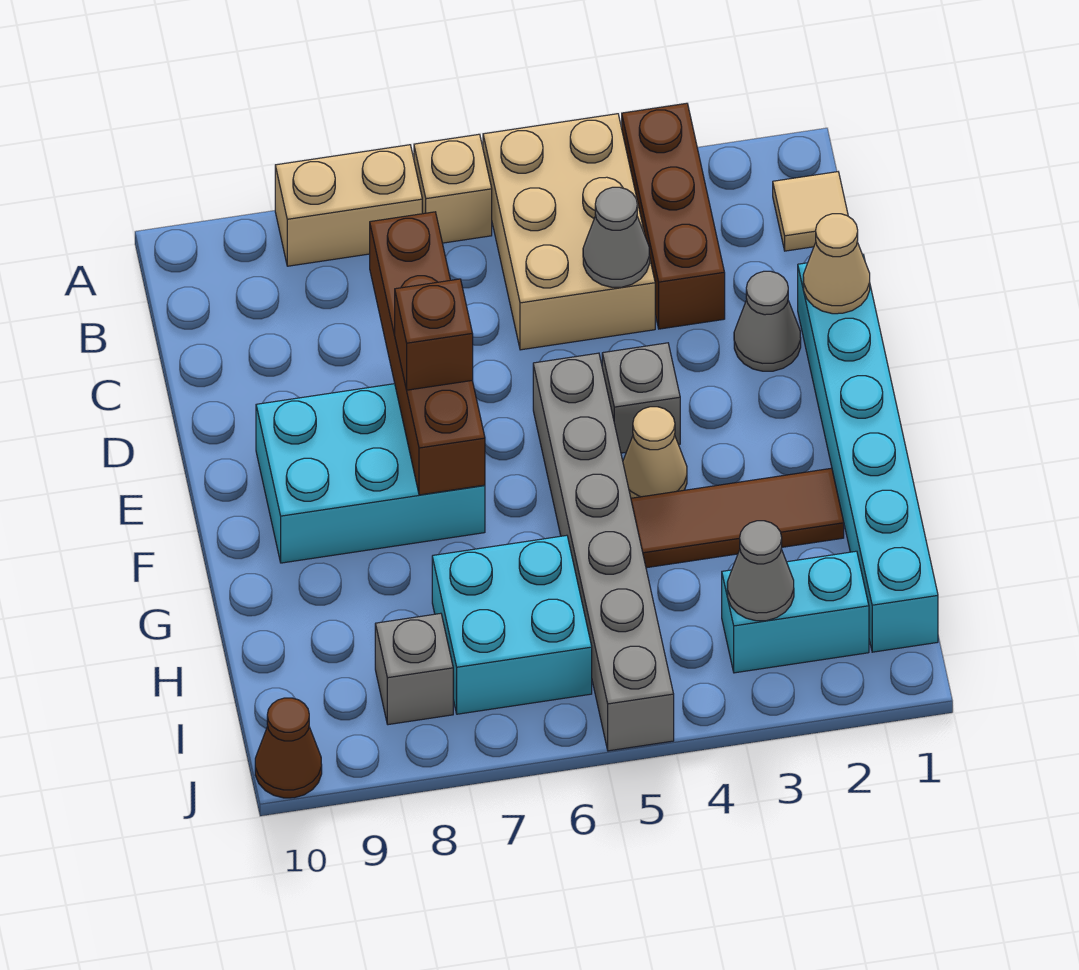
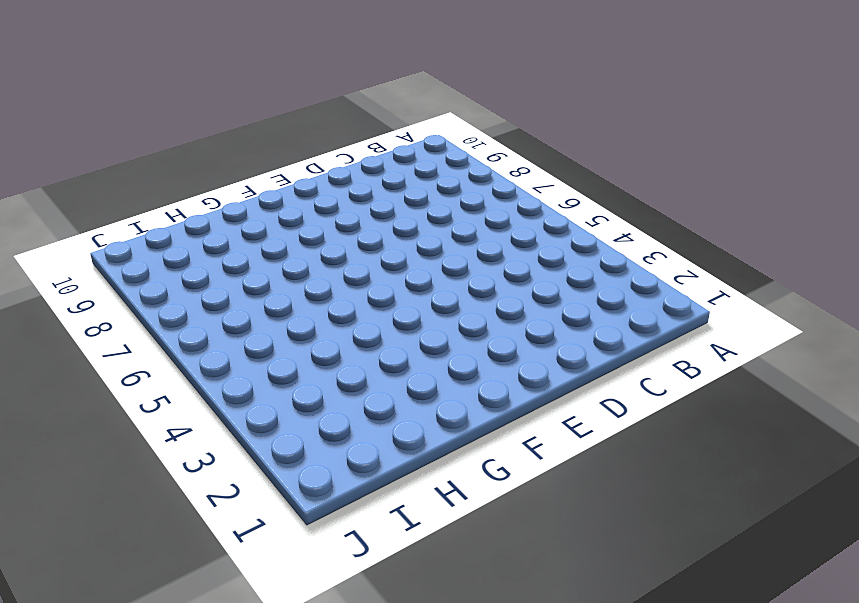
none -> brown brick A3:C3 level 1
none -> tan brick A4:C5 level 1
none -> tan brick A6 level 1

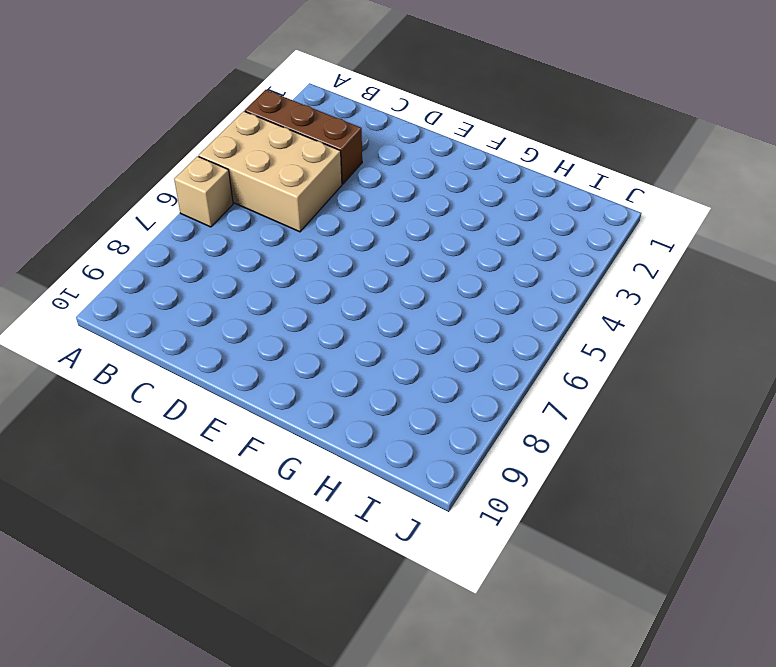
none -> tan brick A7:A8 level 1
none -> tan tile B1 level 1
none -> cyan brick D1:I1 level 1

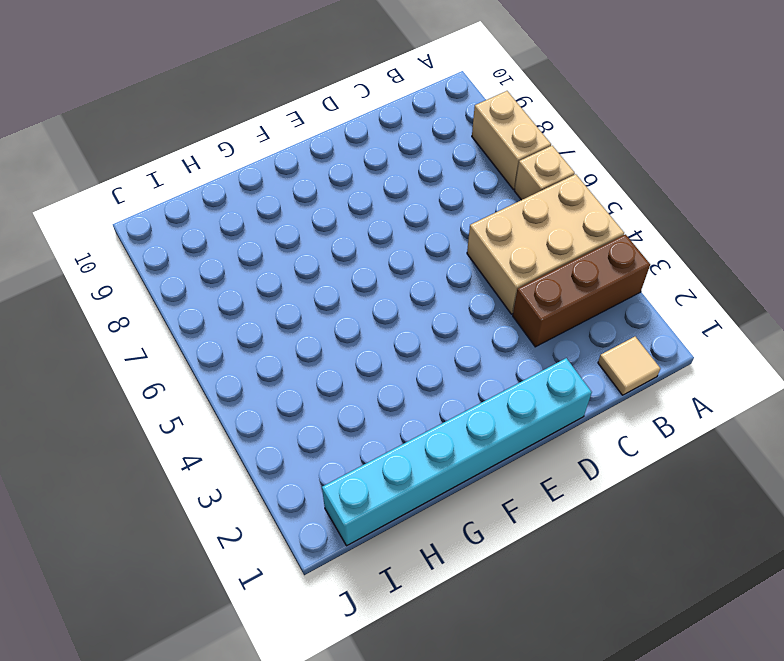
none -> grey cone D2 level 1
none -> grey brick E4 level 1
none -> grey brick E5:J5 level 1

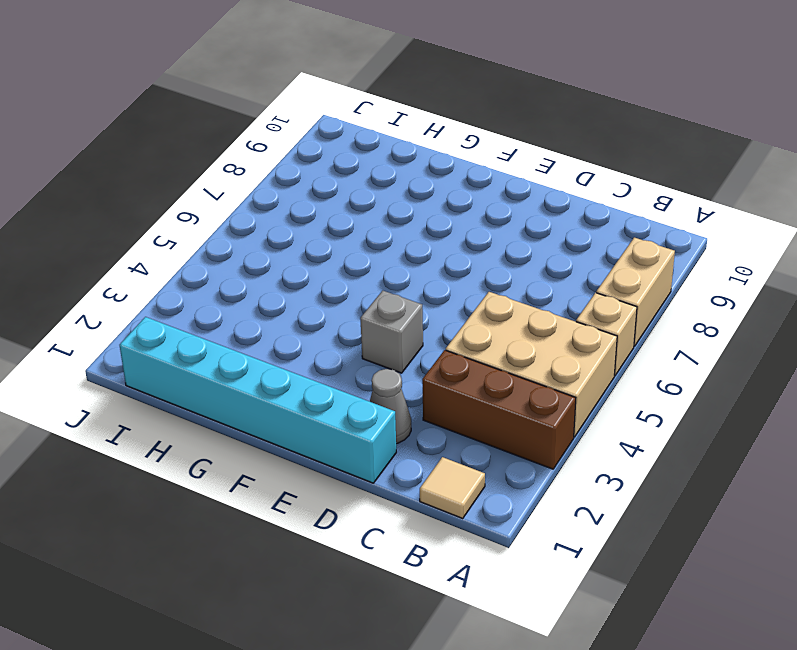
none -> grey brick E5:J5 level 1
none -> cyan brick E7:F9 level 1
none -> tan cone F4 level 1

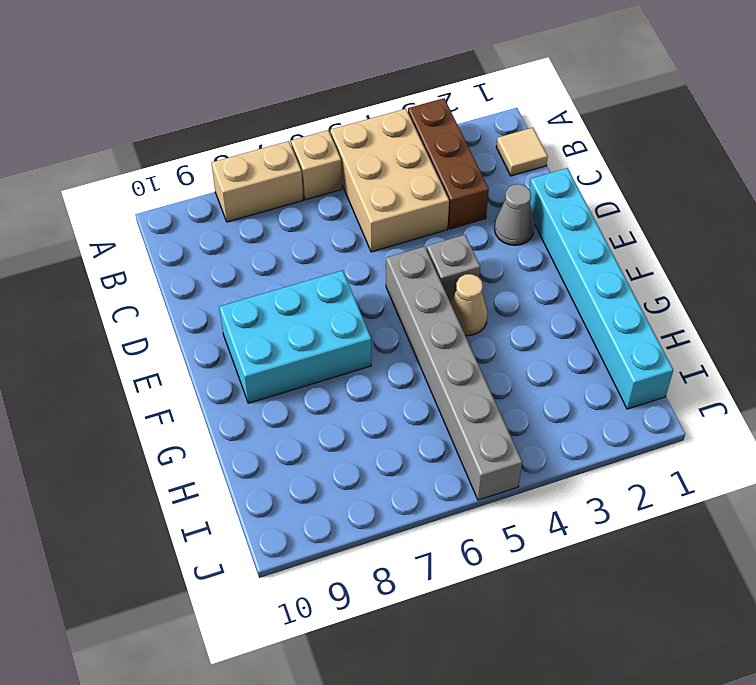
none -> brown tile G2:G4 level 1
none -> cyan brick H6:I7 level 1
none -> cyan brick I2:I3 level 1

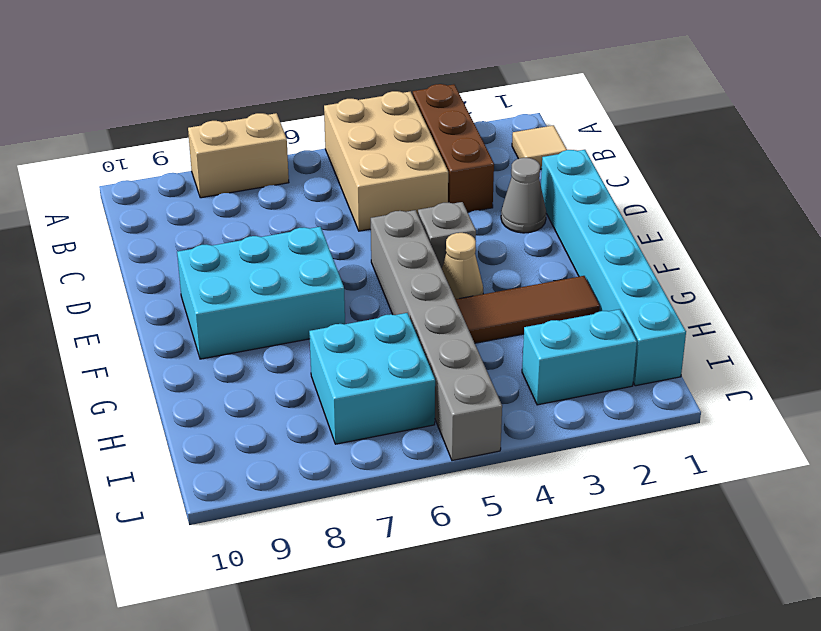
none -> tan brick A6 level 1
none -> grey brick I8 level 1
none -> brown cone J10 level 1

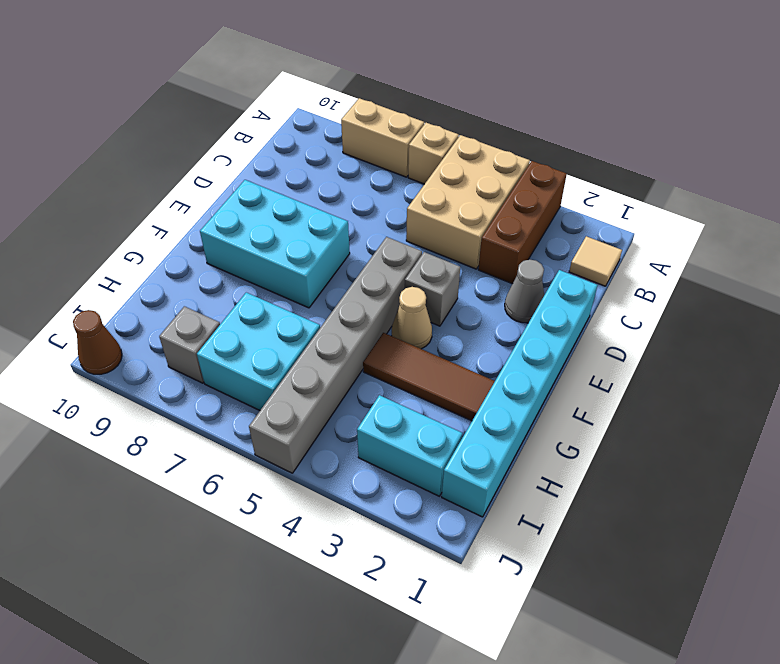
none -> grey cone C4 level 2
none -> brown brick C7:F7 level 2
none -> tan cone D1 level 2

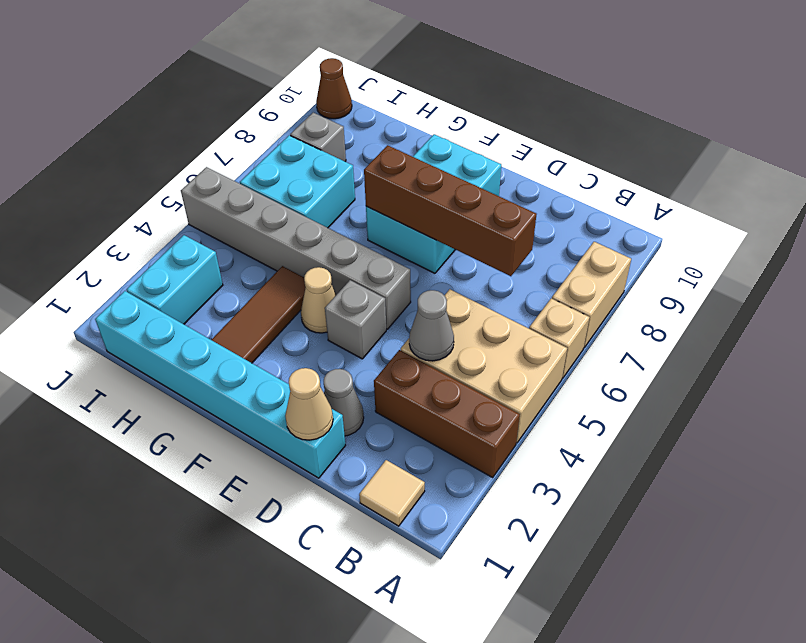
none -> grey cone I3 level 2
none -> brown brick E7 level 3

